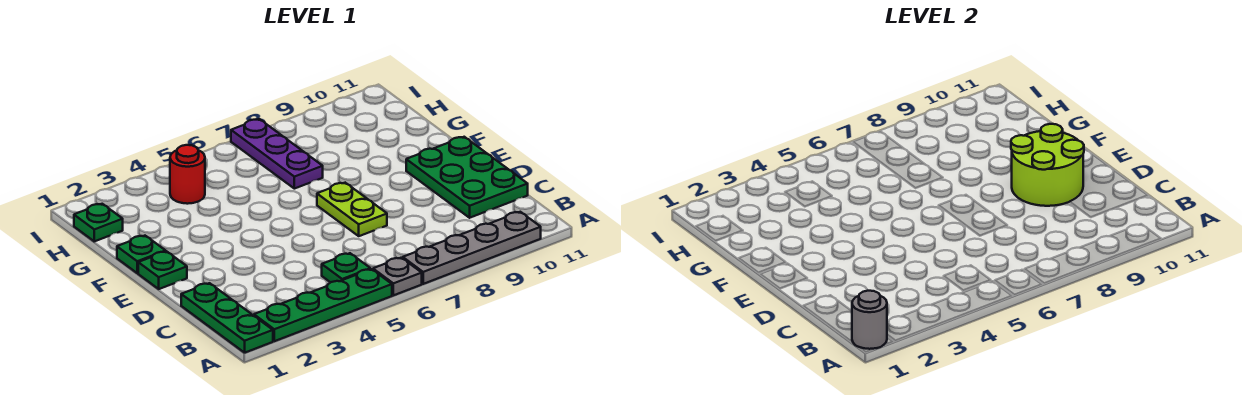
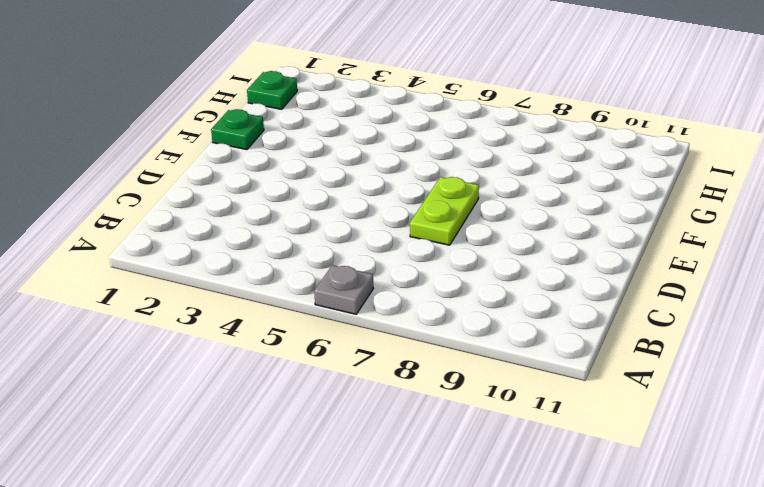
none -> green plate A1:C1 level 1
none -> green plate A2:A5 level 1
none -> grey plate A7:A10 level 1

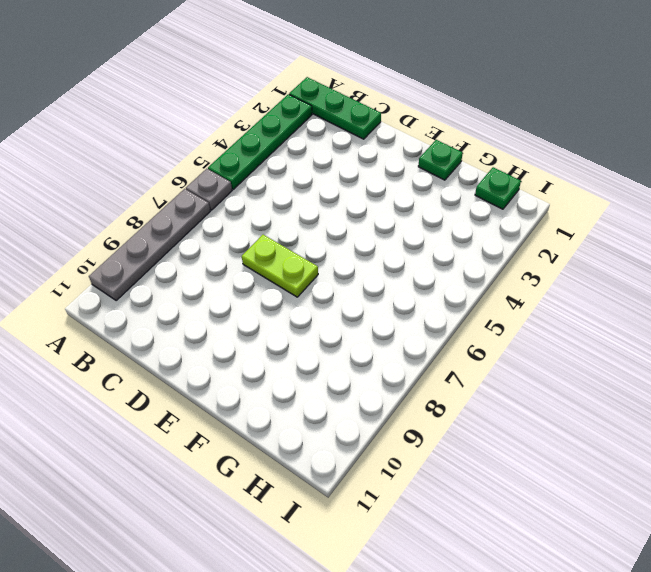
none -> green plate B5 level 1
none -> green plate C10:E11 level 1
none -> green plate E1 level 1

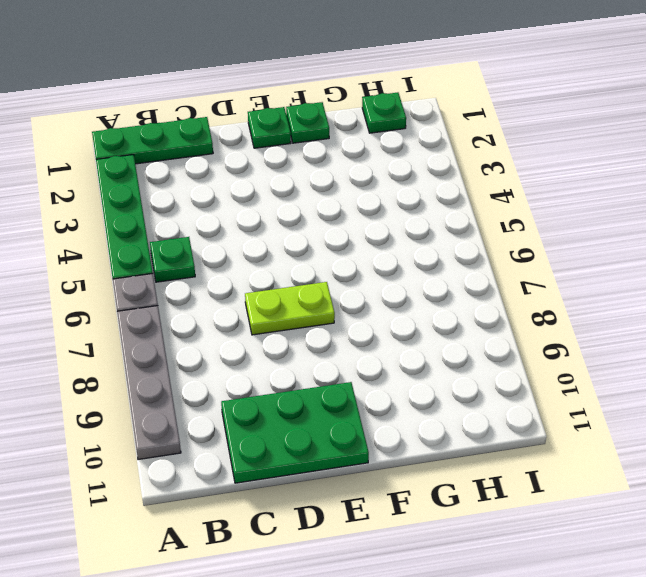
none -> purple plate G7:I7 level 1
none -> red round brick H4 level 1
none -> grey round brick A1 level 2

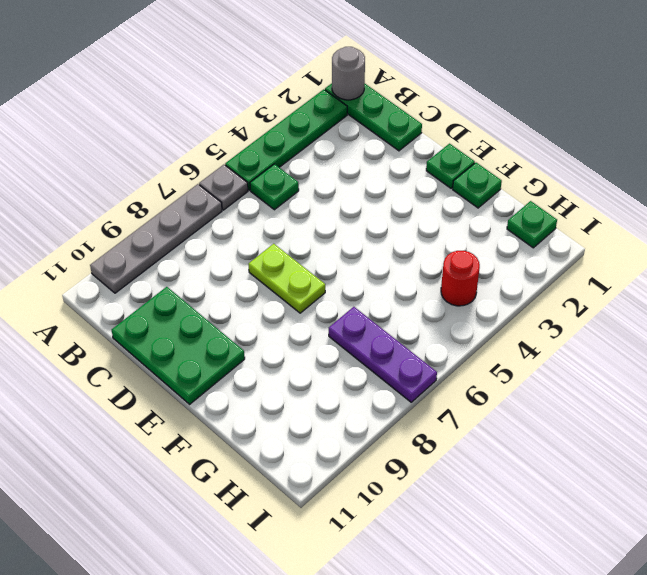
none -> lime round brick D9:E10 level 2

